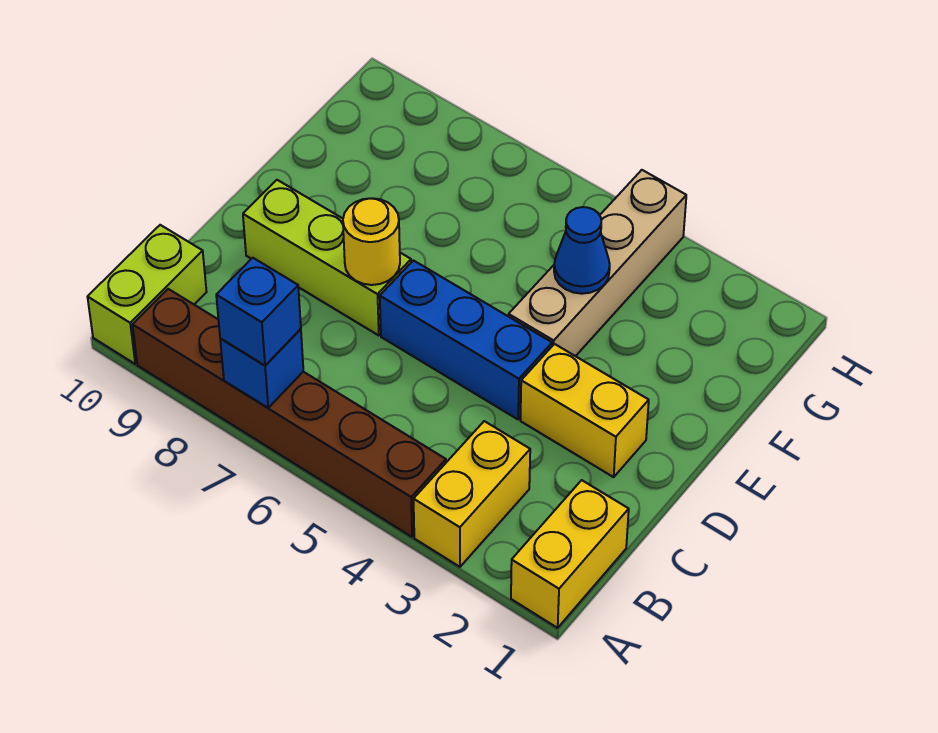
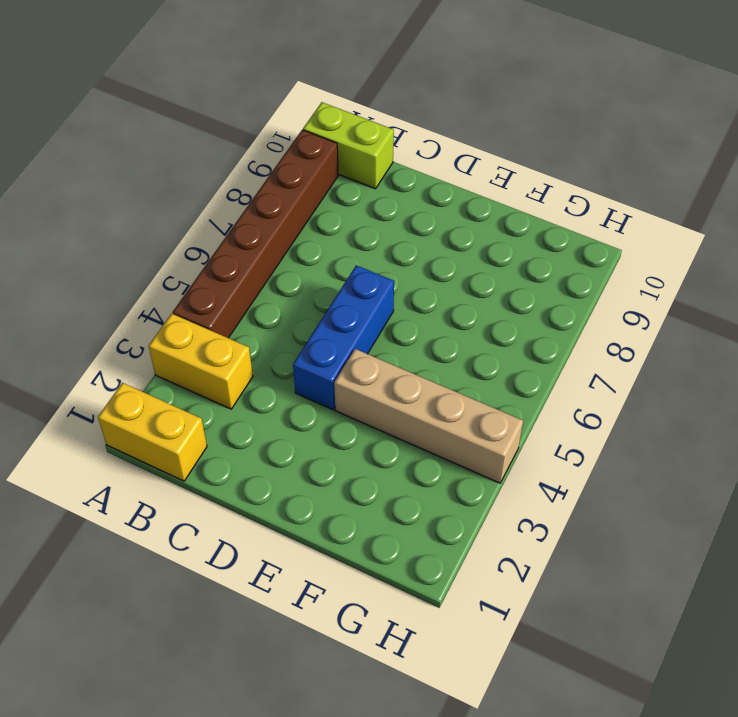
none -> yellow brick D2:D3 level 1
none -> lime brick D7:D9 level 1
none -> blue brick A7 level 2

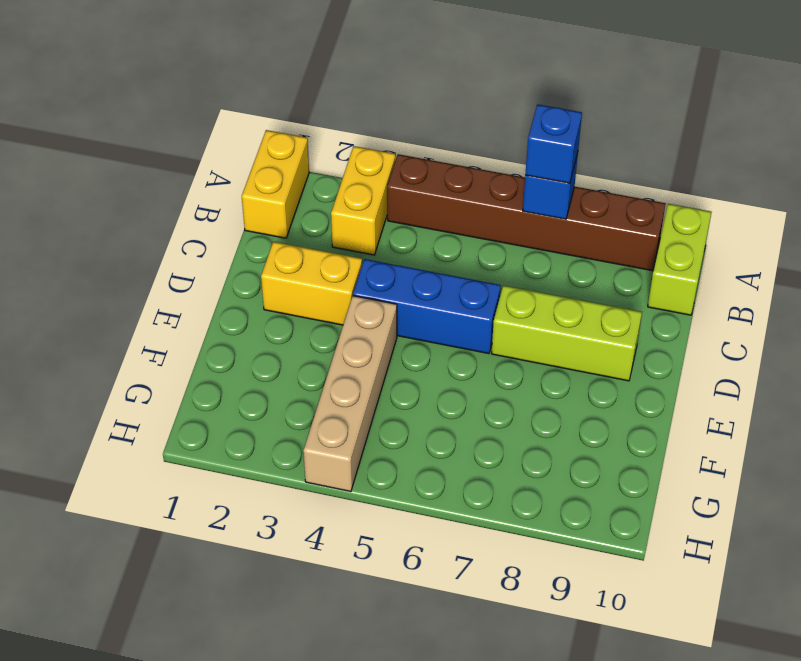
none -> yellow round brick D7 level 2
none -> blue cone F4 level 2

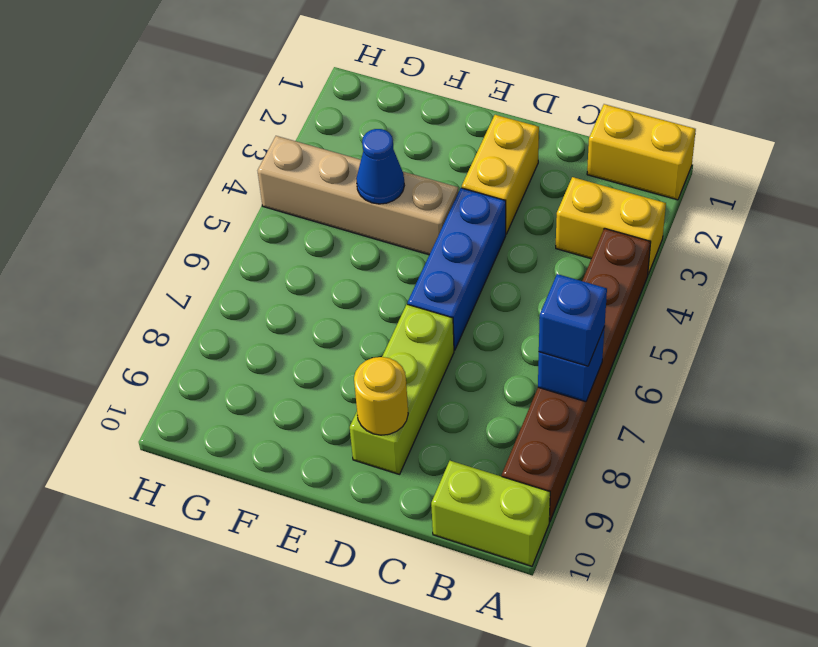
yellow round brick D9 level 2 -> yellow round brick D7 level 2

